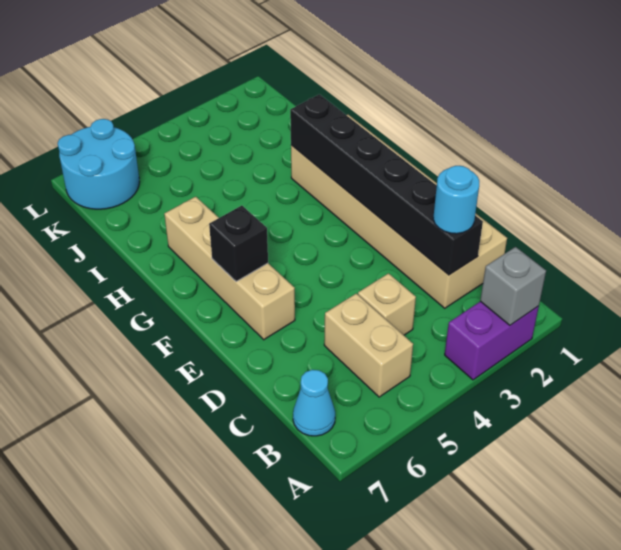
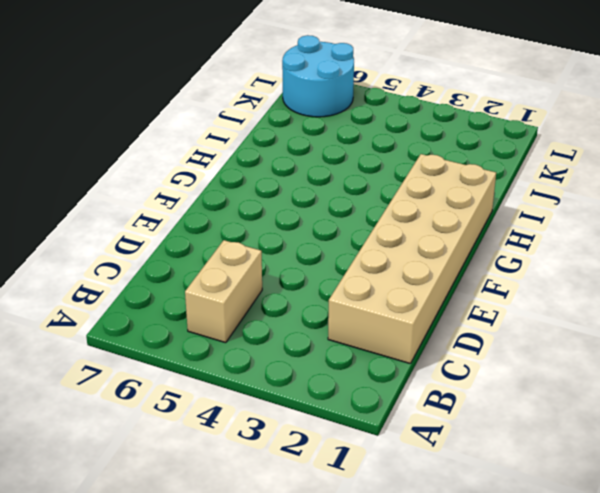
none -> purple brick A2:A3 level 1
none -> cyan cone B7 level 1

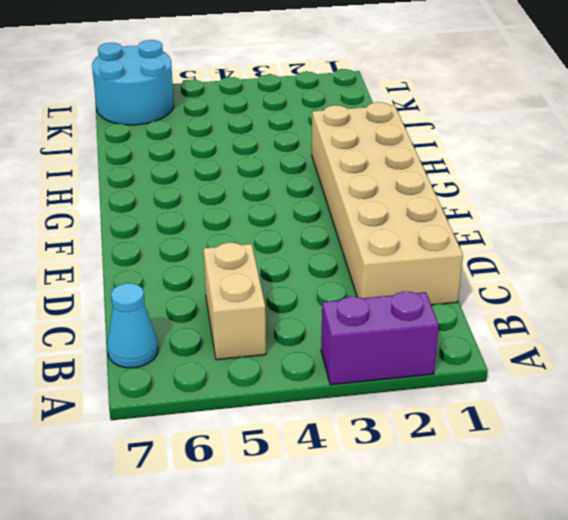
none -> tan brick C4 level 1
none -> tan brick E6:H6 level 1

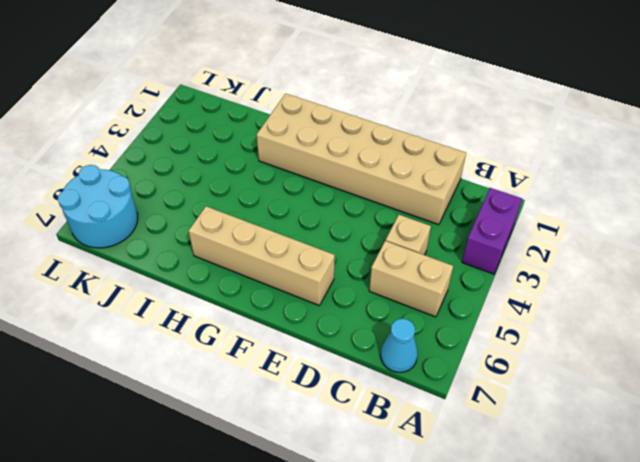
none -> grey brick A2 level 2
none -> black brick C2:H2 level 2

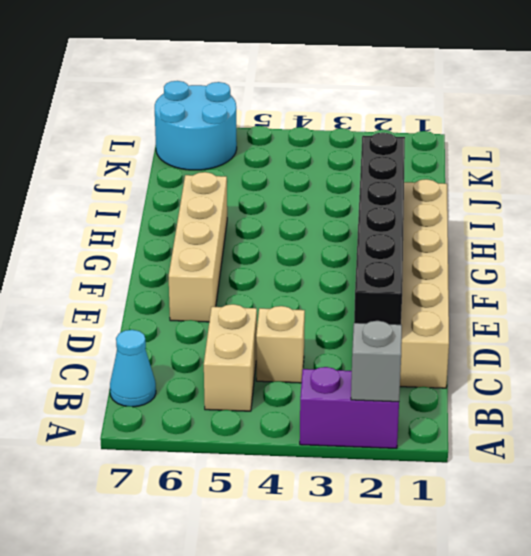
none -> black brick F6 level 2
none -> cyan round brick C2 level 3

